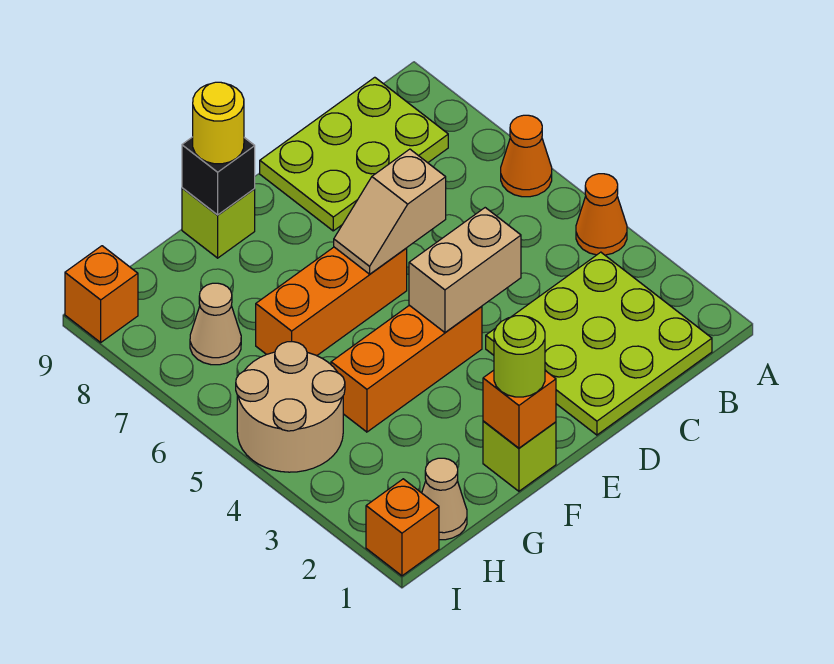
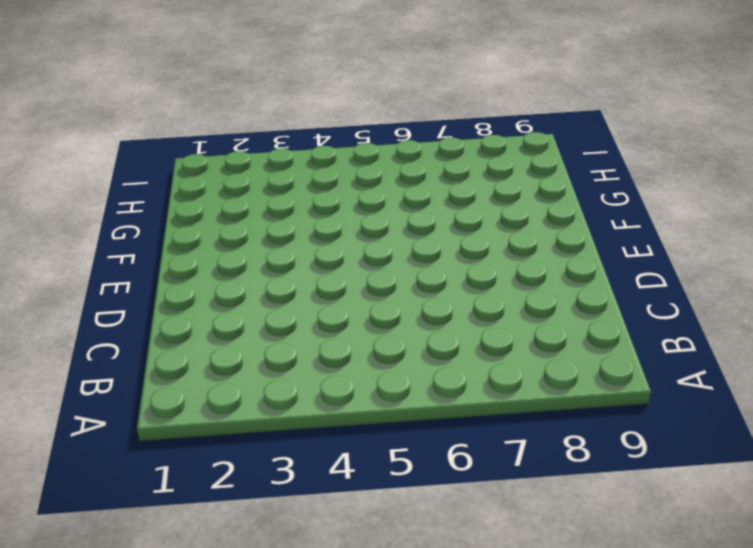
none -> orange cone A4 level 1
none -> orange cone A6 level 1
none -> lime plate B1:D3 level 1

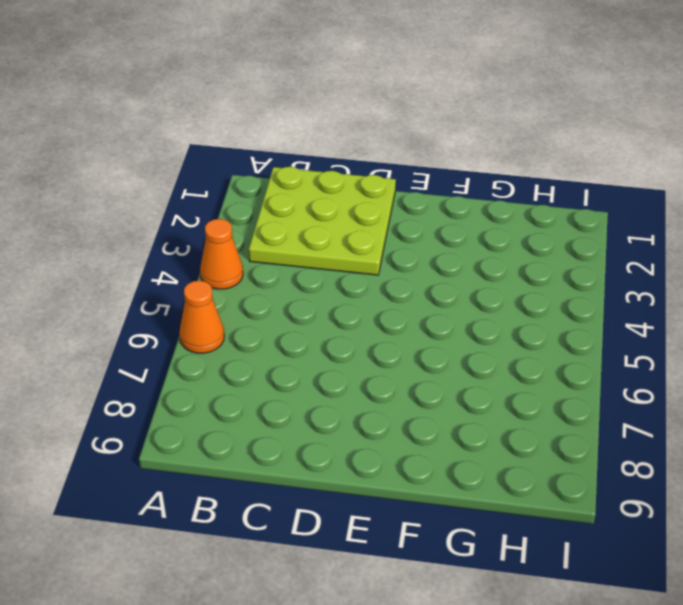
none -> lime plate B8:D9 level 1
none -> orange brick E4:G4 level 1
none -> orange brick E6:G6 level 1

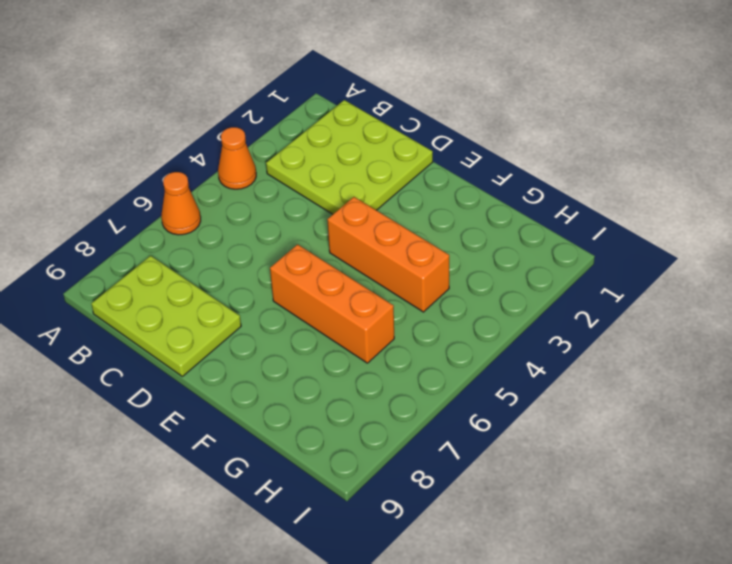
none -> lime brick F1 level 1
none -> lime brick F9 level 1
none -> tan cone H1 level 1

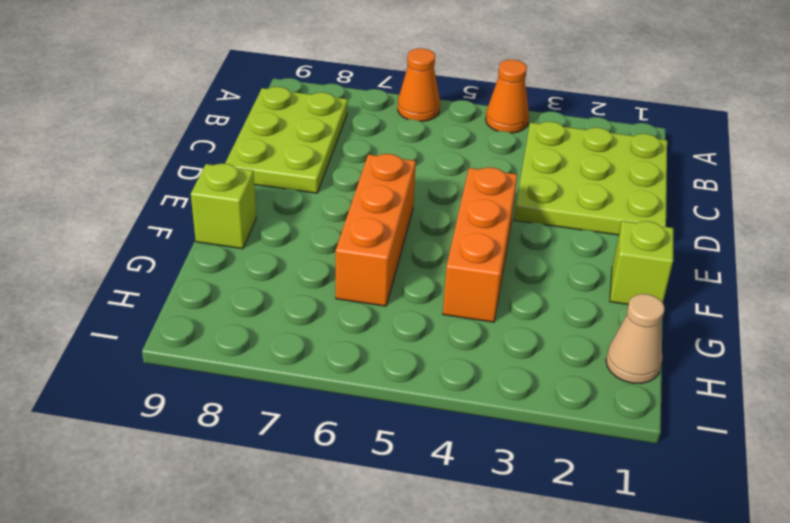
none -> tan round brick H4:I5 level 1
none -> tan cone H7 level 1
none -> orange brick I1 level 1

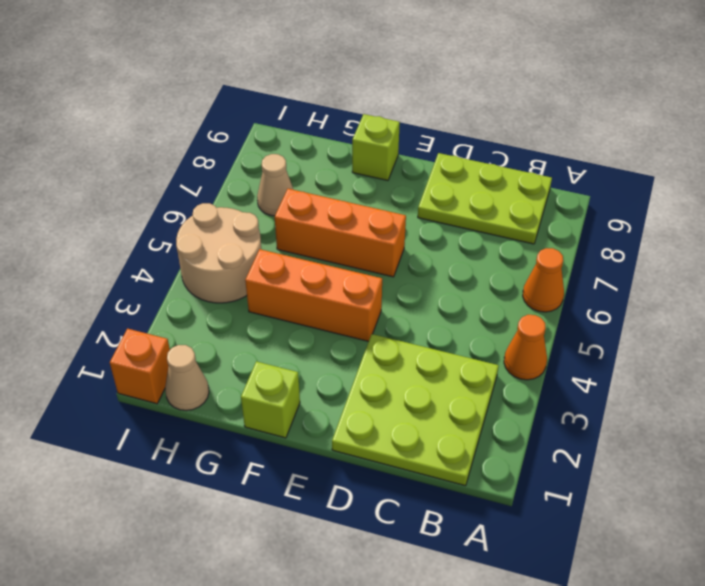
none -> orange brick I9 level 1
none -> tan brick D4:E4 level 2
none -> tan slope D6:E6 level 2 top D

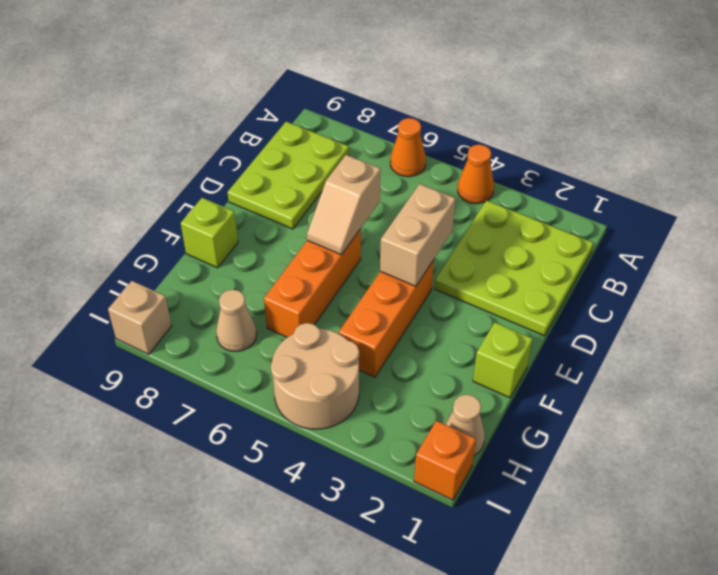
tan brick I9 level 1 -> orange brick I9 level 1
none -> orange brick F1 level 2
none -> black brick F9 level 2
none -> lime round brick F1 level 3

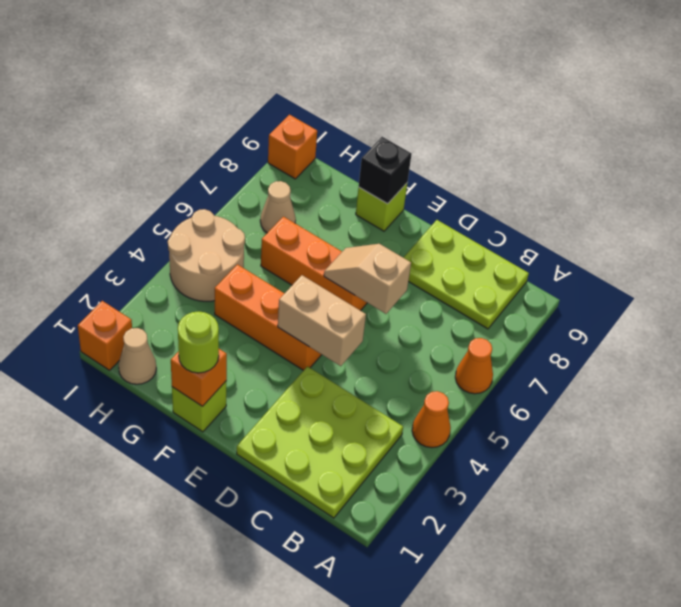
none -> yellow round brick F9 level 3

